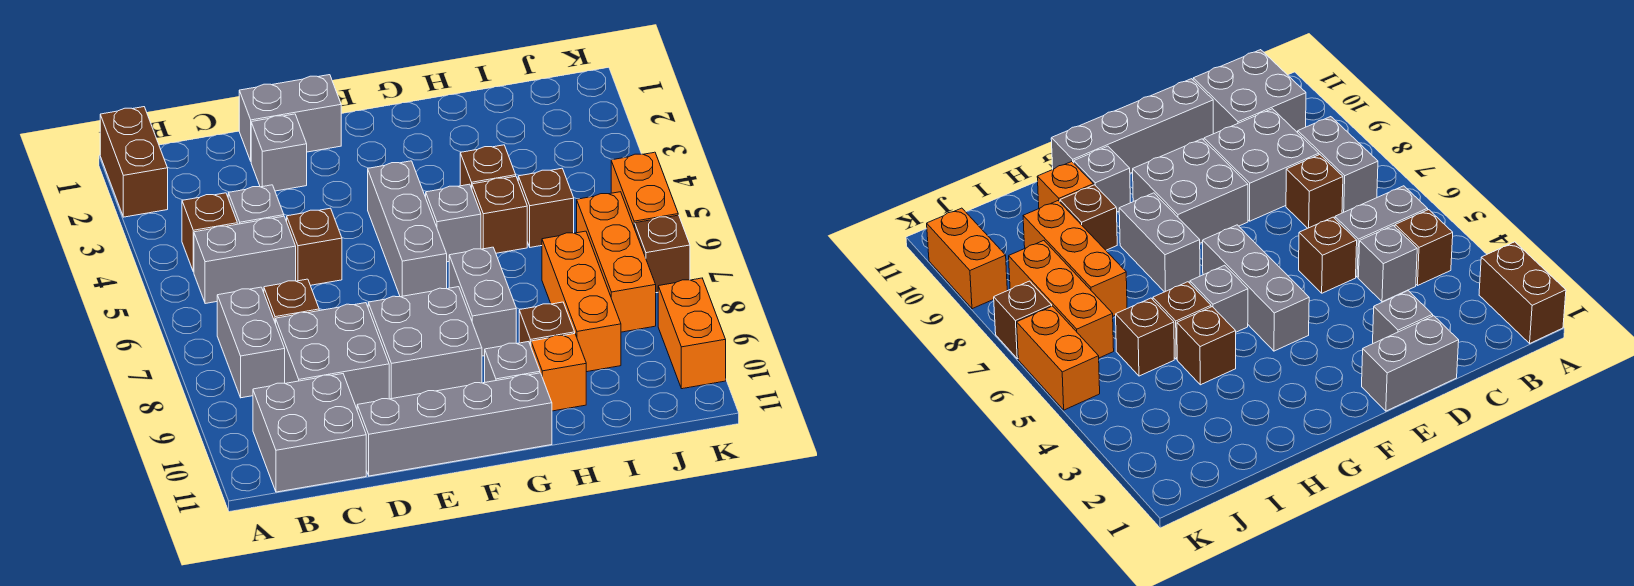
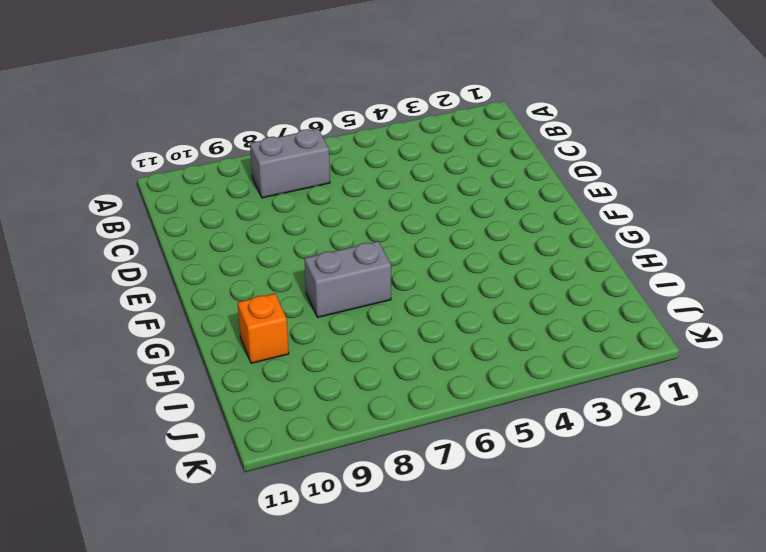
none -> brown brick A1:A2 level 1
none -> brown brick B4 level 1
none -> grey brick B5:C5 level 1

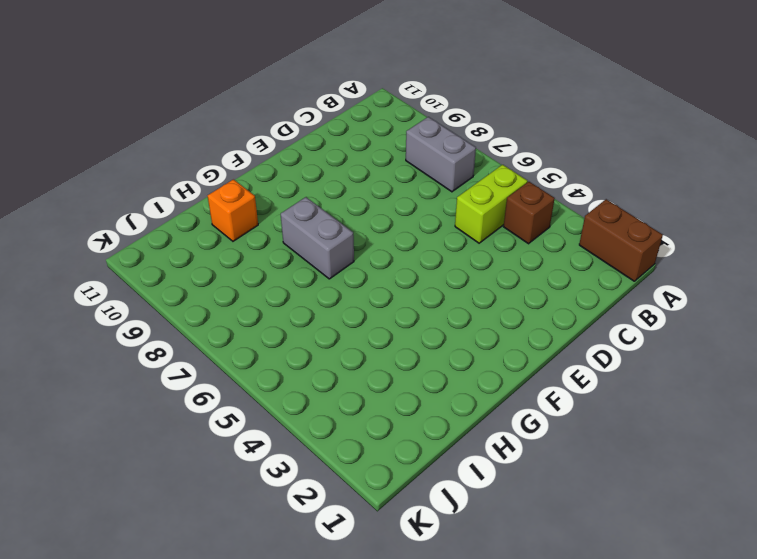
lime brick B5:C5 level 1 -> grey brick B5:C5 level 1
none -> grey brick B10:C11 level 1
none -> grey brick C4 level 1
none -> brown brick C7 level 1

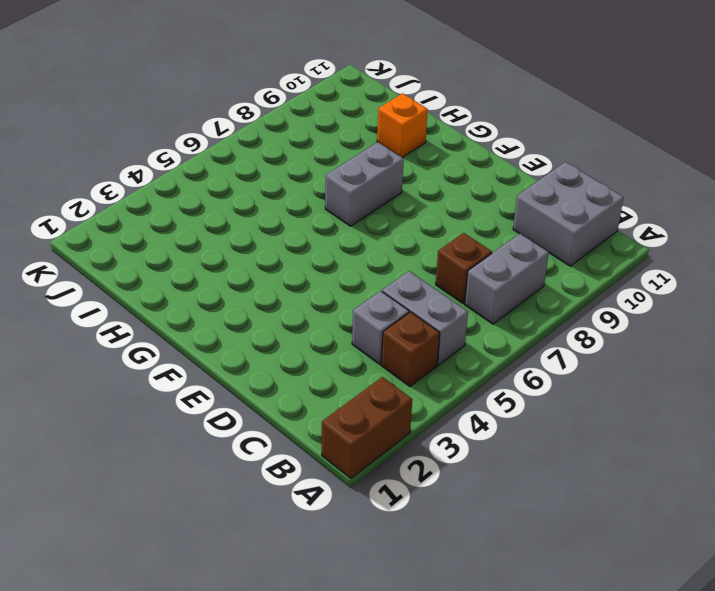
none -> grey brick C8:D9 level 1
none -> grey brick D1:E1 level 1
none -> grey brick D2 level 1

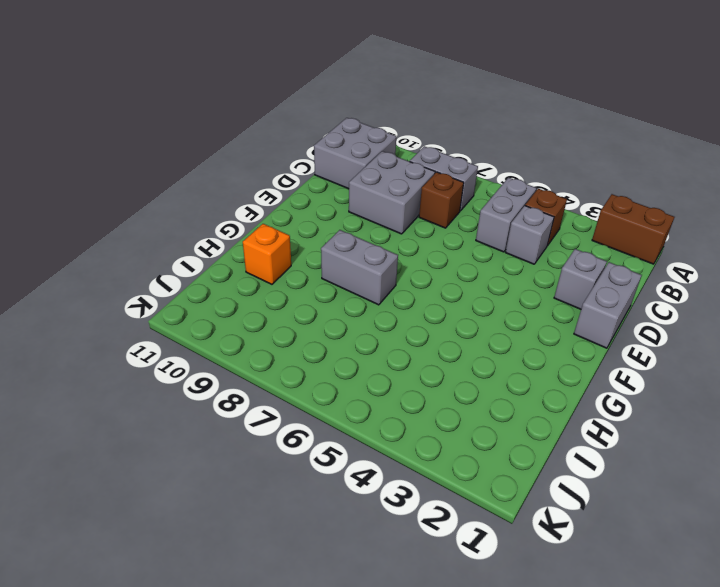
none -> brown brick D5 level 1
none -> grey brick D11:G11 level 1
none -> grey brick E8:F9 level 1

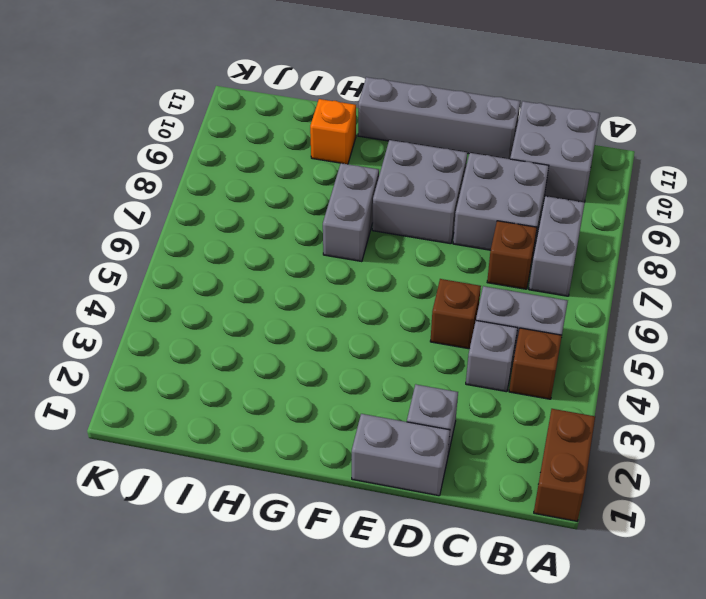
none -> grey brick F4:F6 level 1
none -> grey brick G5 level 1
none -> grey brick G10 level 1

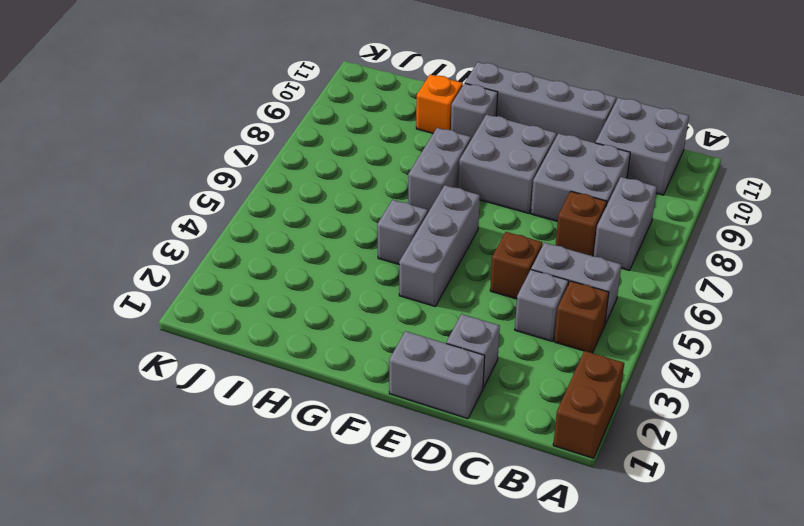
none -> brown brick H4 level 1
none -> brown brick H5 level 1
none -> brown brick H9 level 1

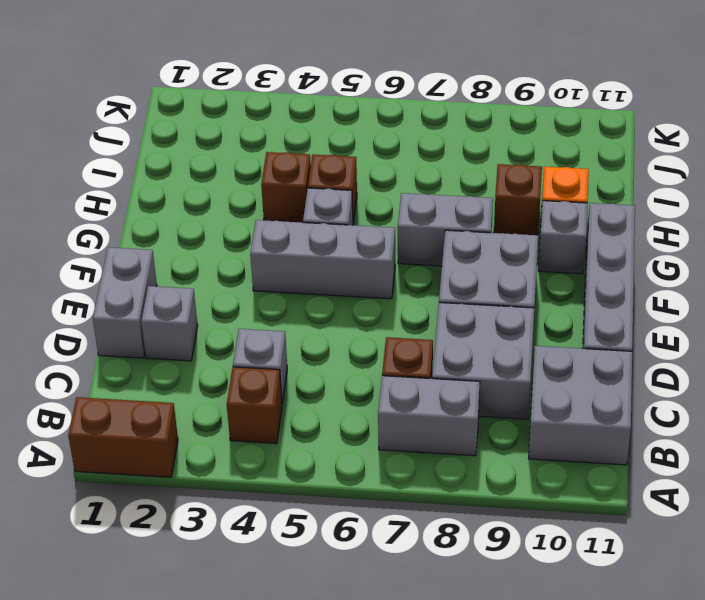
none -> grey brick B5:C5 level 1
none -> brown brick D5 level 1
none -> brown brick I5 level 1

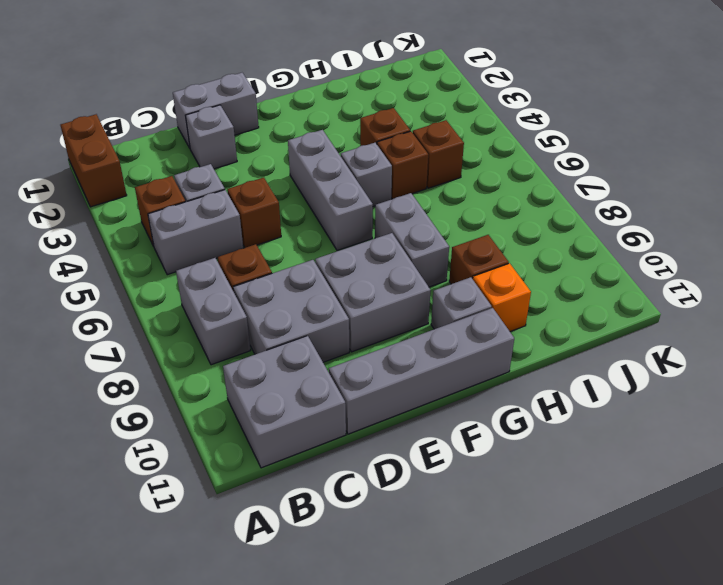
none -> orange brick I7:I9 level 1
none -> orange brick J6:J8 level 1
none -> orange brick K5:K6 level 1

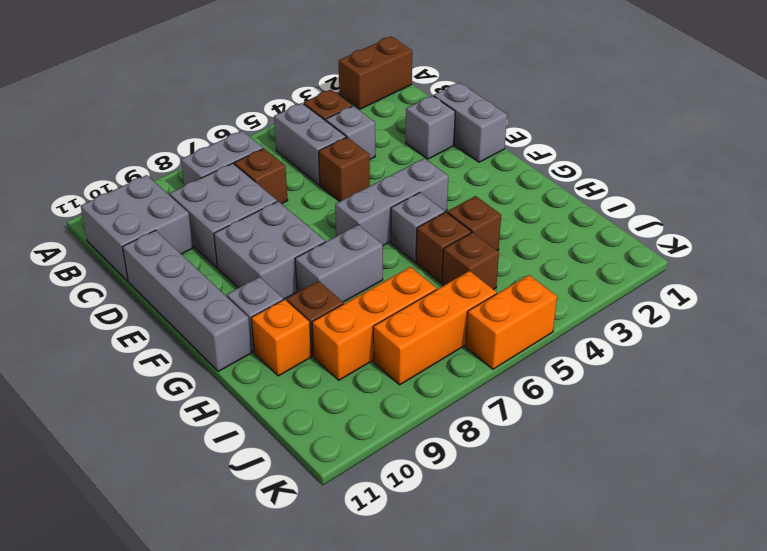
none -> brown brick K7 level 1
none -> orange brick K9:K10 level 1

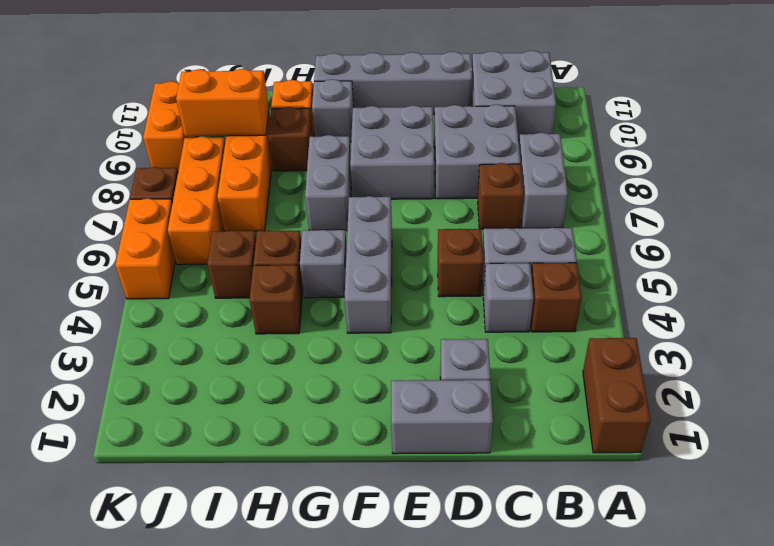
orange brick I9:J9 level 2 -> none

